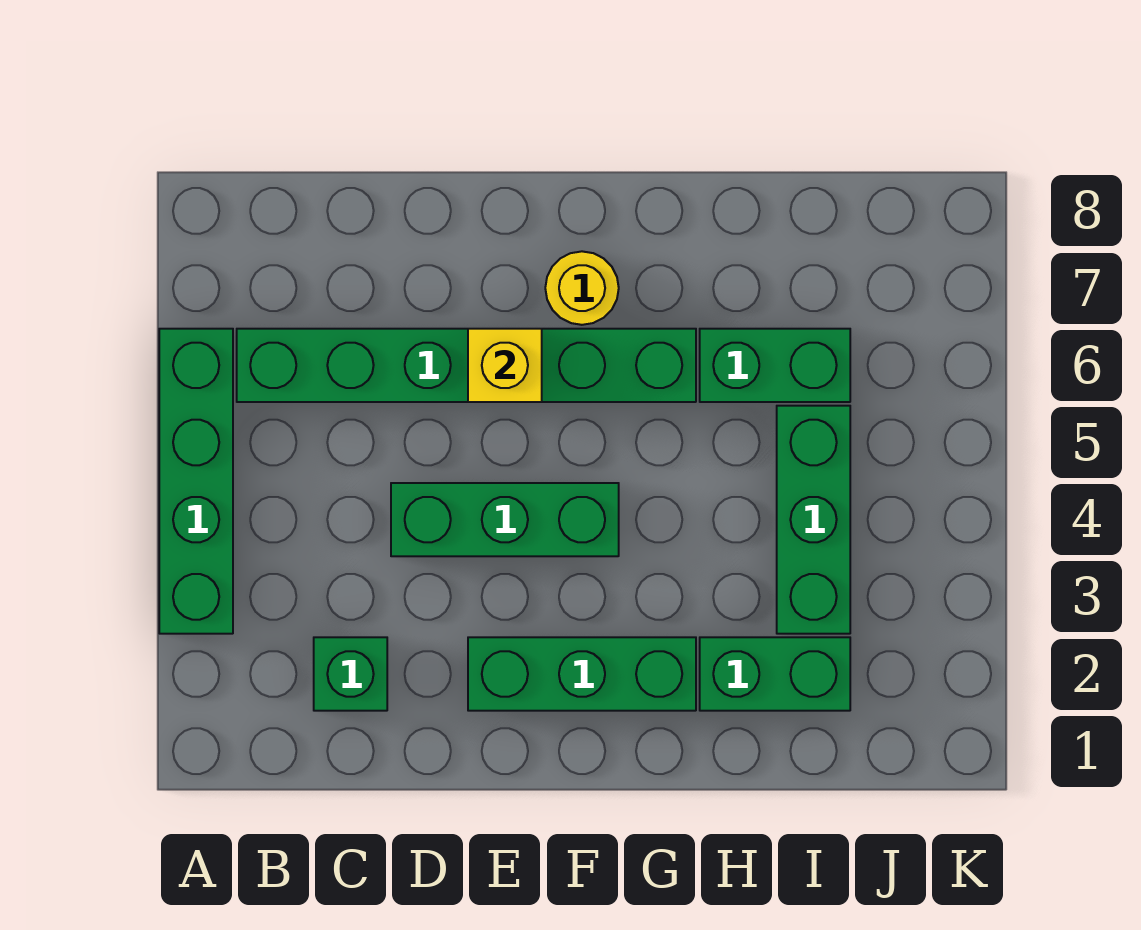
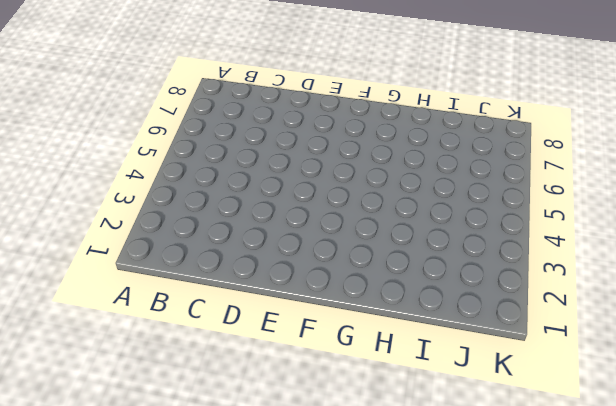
none -> green brick A3:A6 level 1
none -> green brick B6:G6 level 1

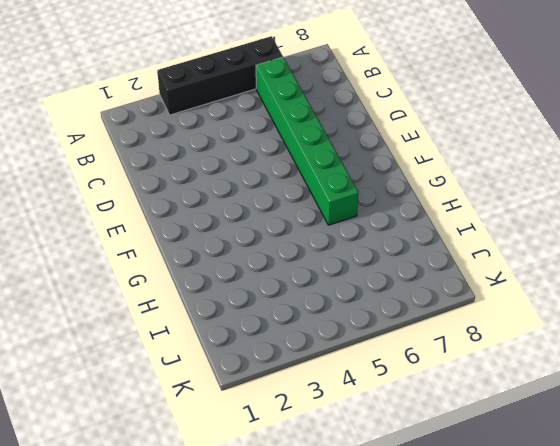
black brick A3:A6 level 1 -> green brick A3:A6 level 1
none -> green brick C2 level 1
none -> green brick D4:F4 level 1

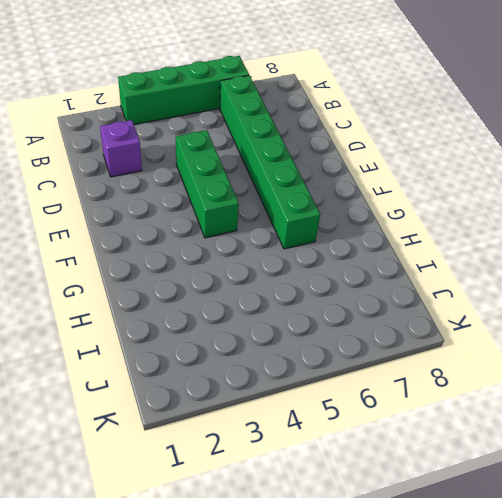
purple brick C2 level 1 -> green brick C2 level 1
none -> green brick E2:G2 level 1
none -> yellow round brick F7 level 1

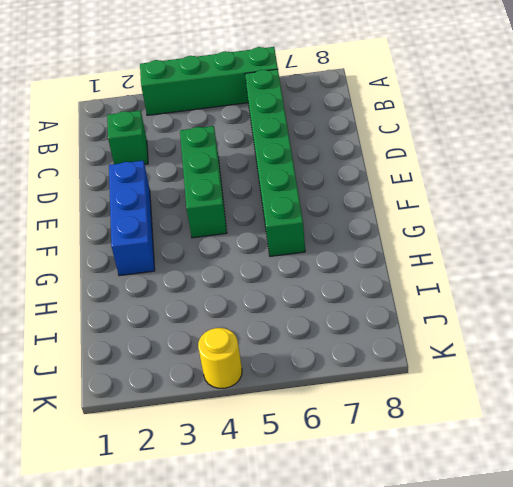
blue brick E2:G2 level 1 -> green brick E2:G2 level 1
yellow round brick K4 level 1 -> yellow round brick F7 level 1
none -> green brick H2:I2 level 1
none -> green brick H6:I6 level 1

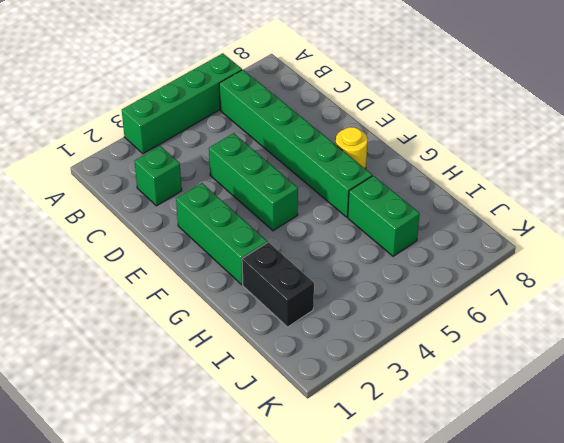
black brick H2:I2 level 1 -> green brick H2:I2 level 1
none -> green brick I3:I5 level 1
none -> yellow brick E6 level 2

